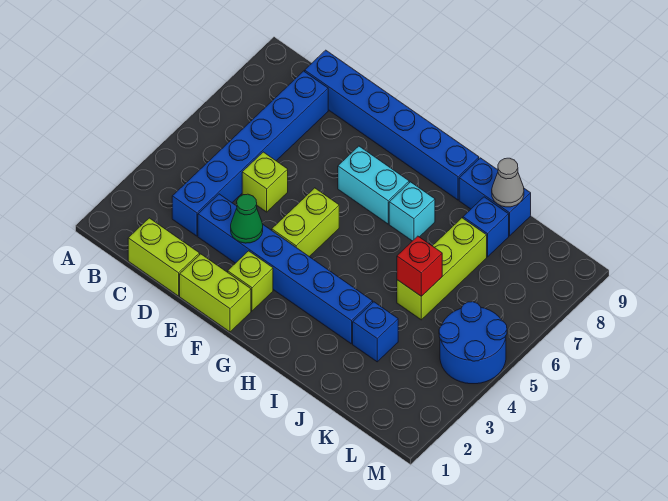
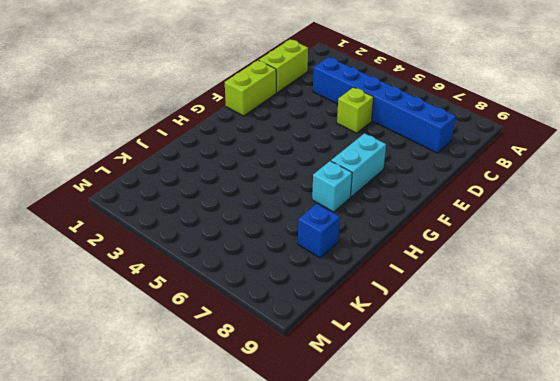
none -> blue brick C9:H9 level 1
none -> blue brick D3:I3 level 1
none -> lime brick F2 level 1

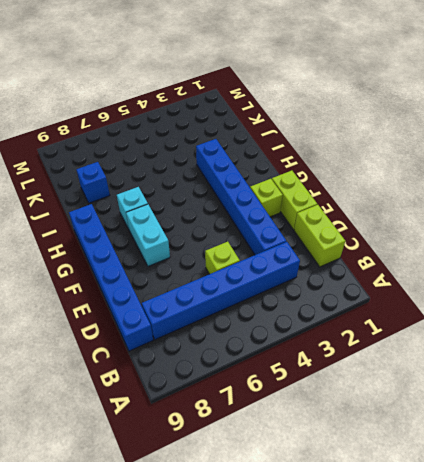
none -> lime brick F4:F5 level 1
none -> blue brick I9:J9 level 1
none -> blue brick J3 level 1

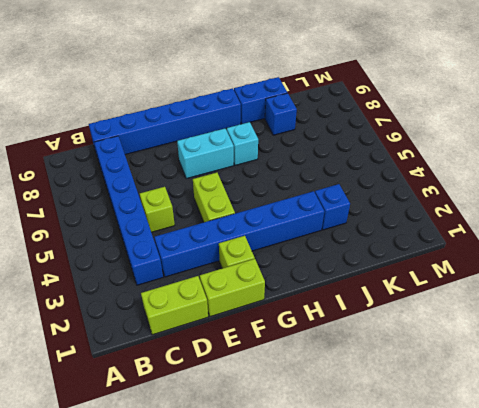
none -> lime brick J5:J7 level 1
none -> blue round brick L4:M5 level 1
none -> green cone E3 level 2

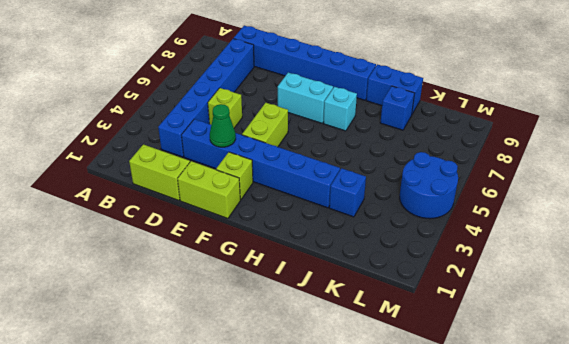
none -> lime brick J5:J7 level 1
none -> red brick J5 level 2
none -> grey cone J9 level 2

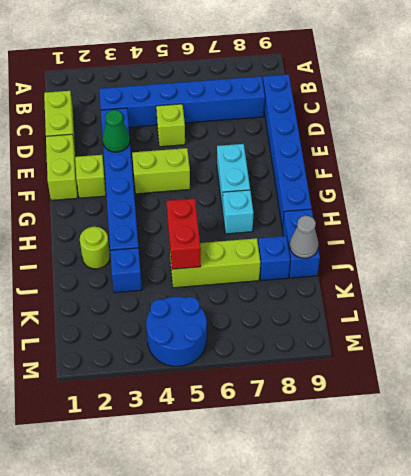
lime round brick I2 level 1 -> none
red brick I5:J5 level 2 -> red brick J5 level 2

